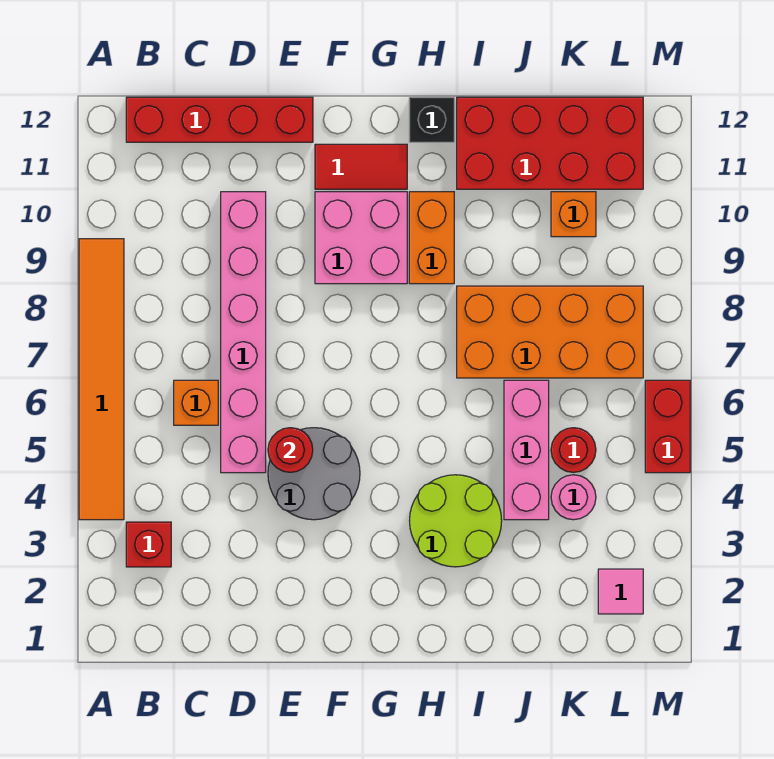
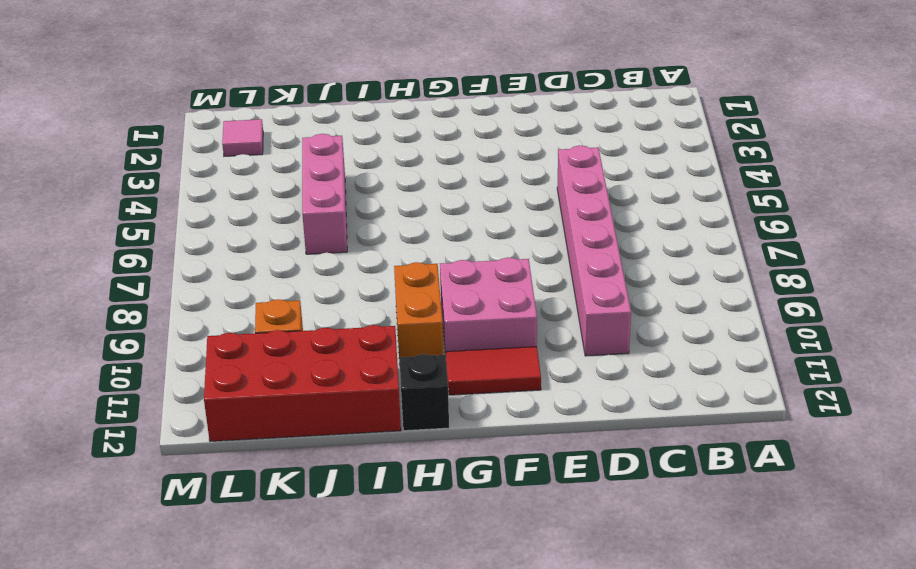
none -> orange tile A4:A9 level 1
none -> red brick B3 level 1
none -> red brick B12:E12 level 1

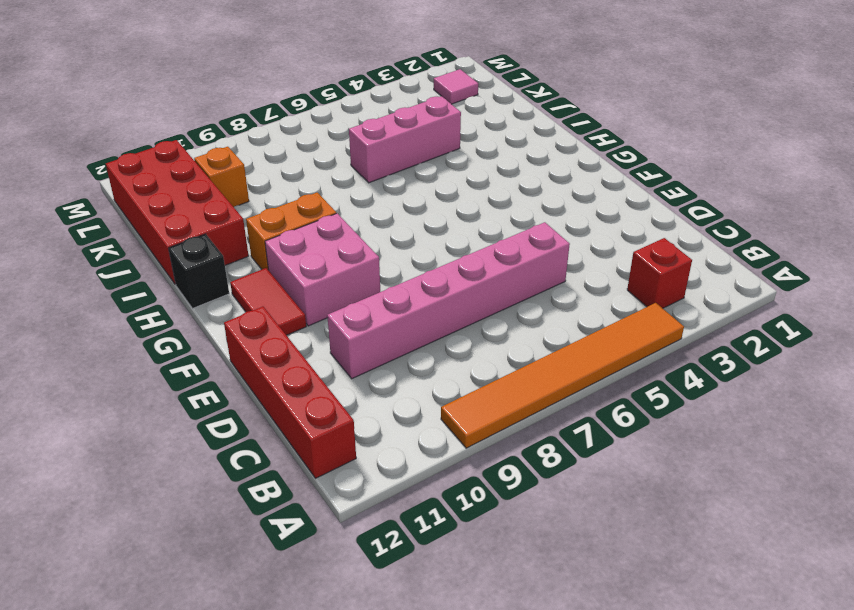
none -> orange brick C6 level 1
none -> grey round brick E4:F5 level 1
none -> lime round brick H3:I4 level 1

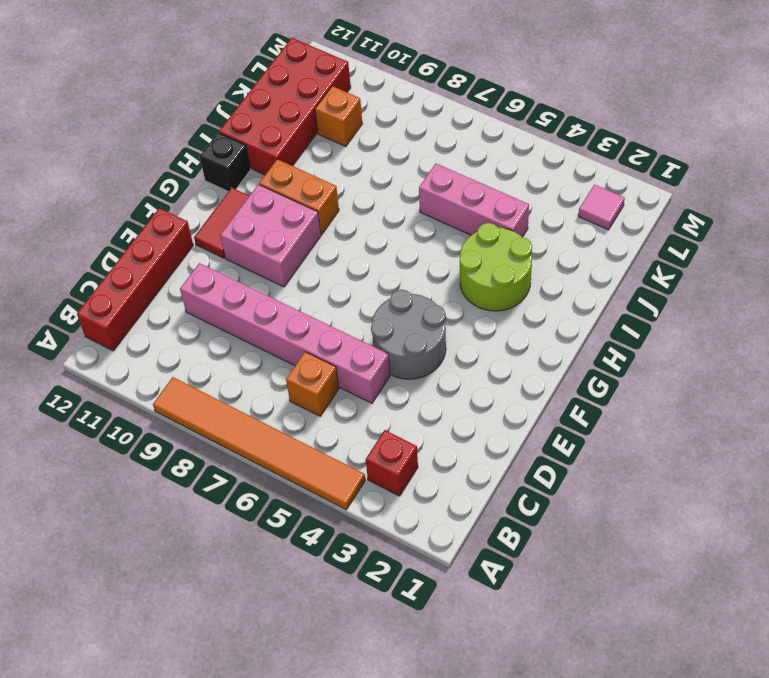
none -> orange brick I7:L8 level 1
none -> pink round brick K4 level 1
none -> red round brick K5 level 1

